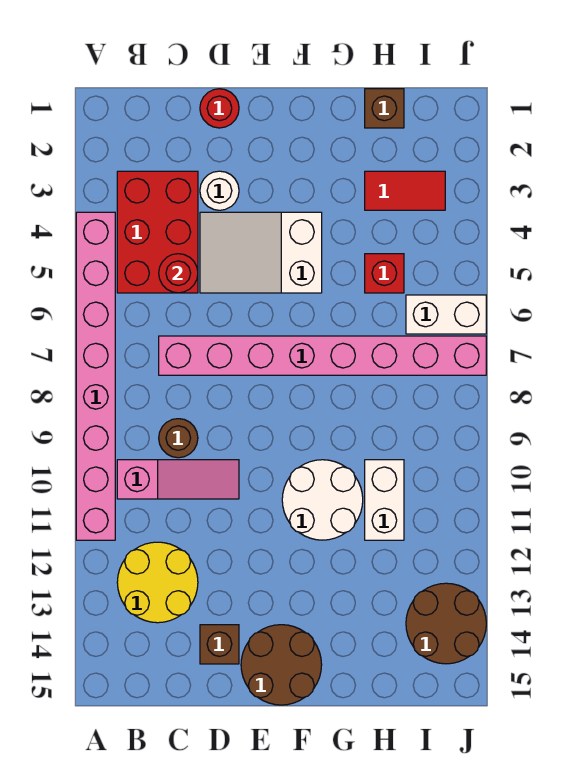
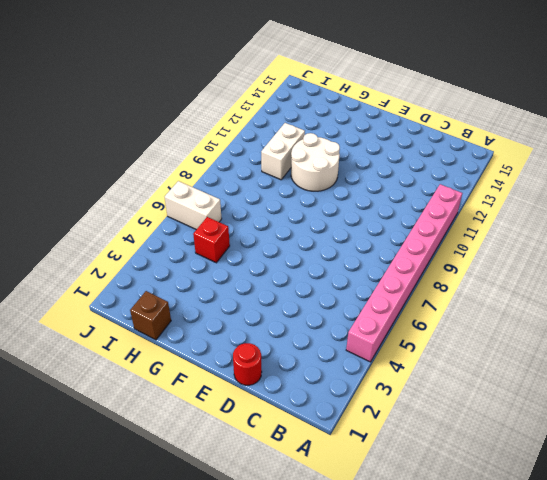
none -> red brick B3:C5 level 1
none -> pink slope B10:D10 level 1 top B
none -> yellow round brick B12:C13 level 1

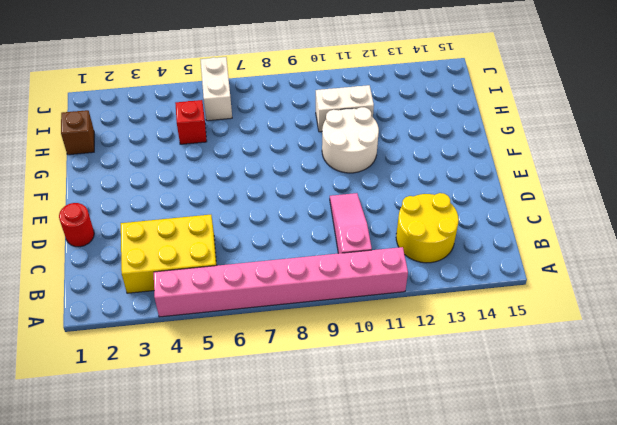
yellow brick B3:C5 level 1 -> red brick B3:C5 level 1
none -> pink brick C7:J7 level 1
none -> brown round brick C9 level 1
none -> white round brick D3 level 1

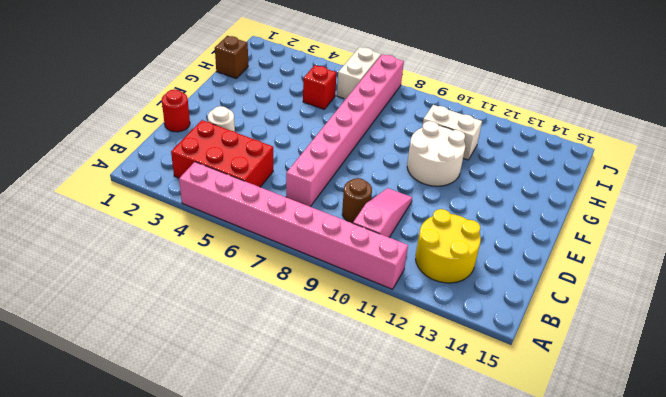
none -> white slope D4:F5 level 1 top F
none -> brown brick D14 level 1
none -> brown round brick E14:F15 level 1

